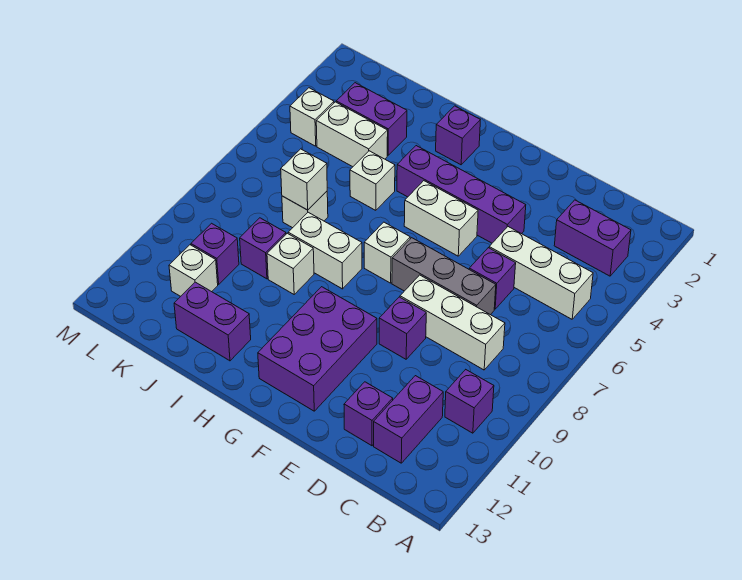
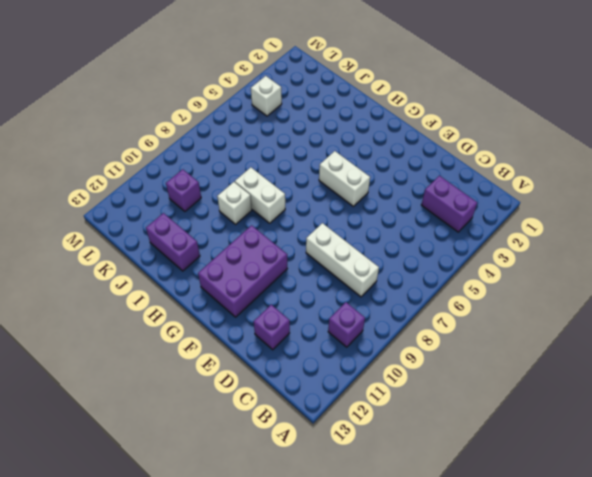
none -> white brick B5:D5 level 1
none -> purple brick C11:C12 level 1
none -> purple brick D6 level 1

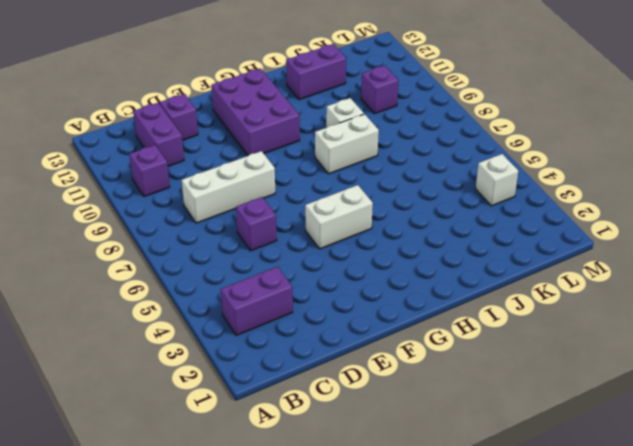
none -> white brick B5:D5 level 1
none -> grey brick D7:F7 level 1
none -> purple brick E4:H4 level 1

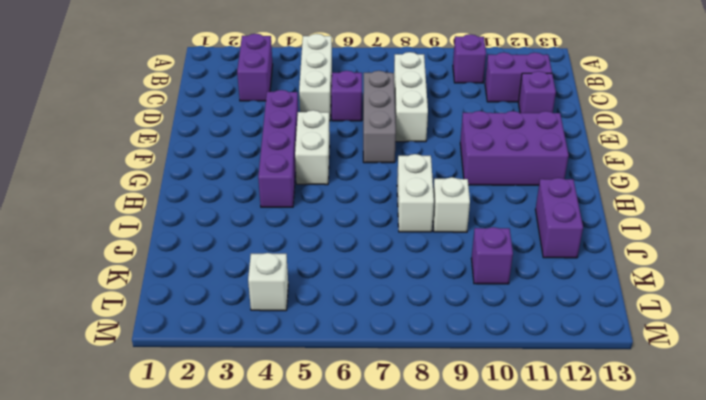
none -> purple brick E9 level 1
none -> white brick G7 level 1
none -> purple brick H2 level 1

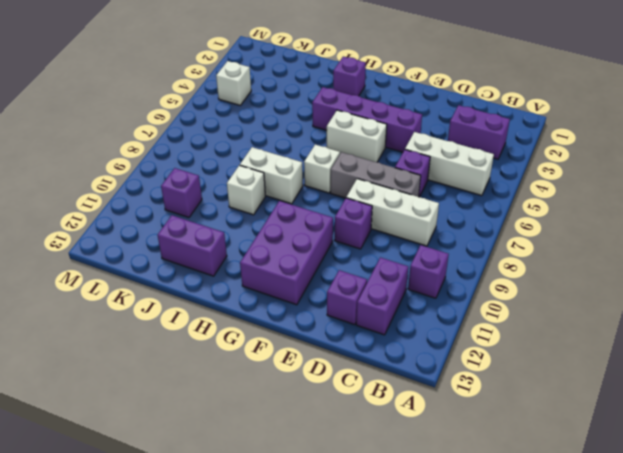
none -> white brick I5 level 1
none -> purple brick J3:K3 level 1
none -> white brick J4:K4 level 1

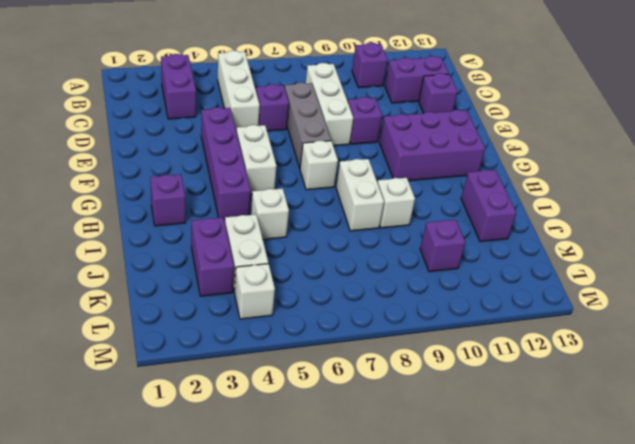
none -> white brick J7 level 1
none -> purple brick J9 level 1
none -> white brick K11 level 1

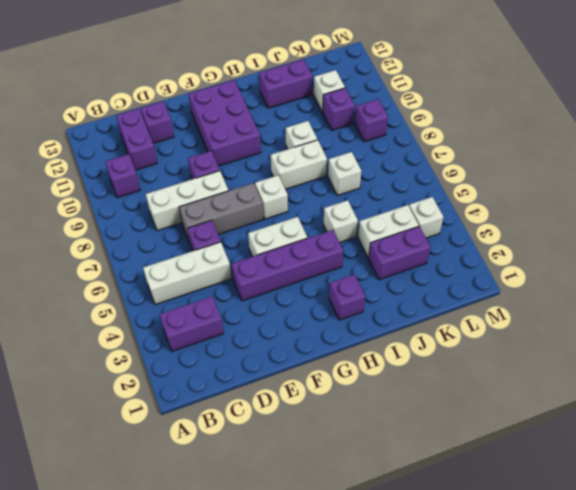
purple brick L9 level 1 -> purple brick J9 level 1
none -> white brick J7 level 2

